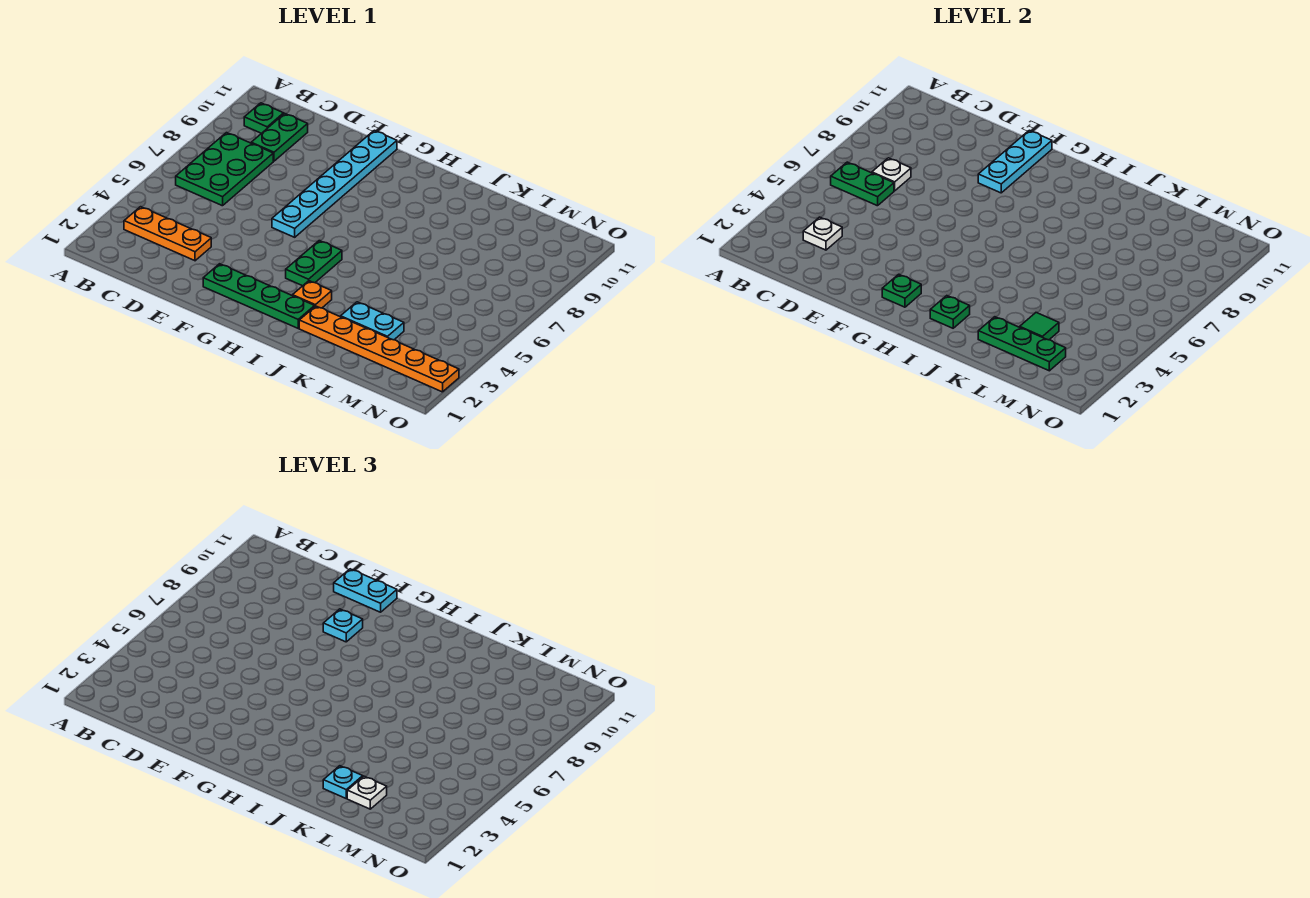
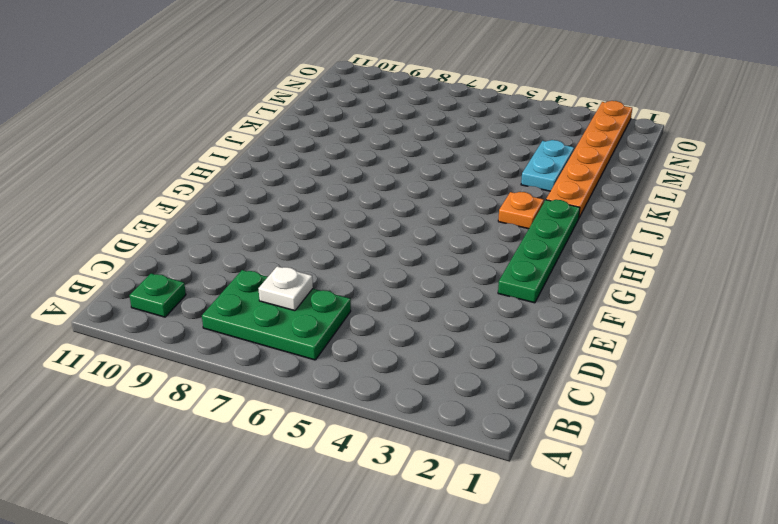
none -> orange plate B3:D3 level 1
none -> green plate C9:C10 level 1
none -> cyan plate F6:F11 level 1

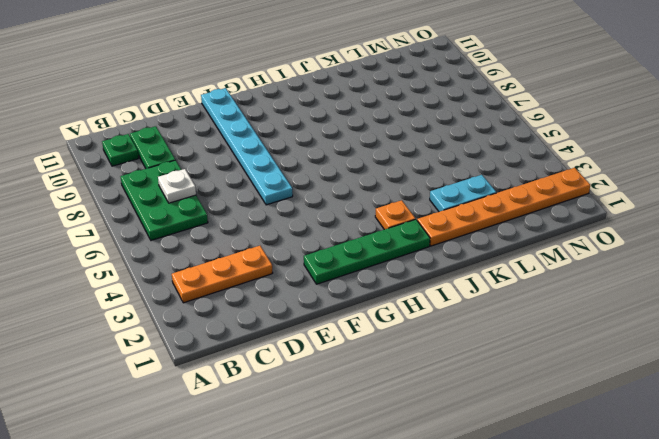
none -> green plate H4:H5 level 1
none -> green plate B6:C6 level 2
none -> white plate C3 level 2

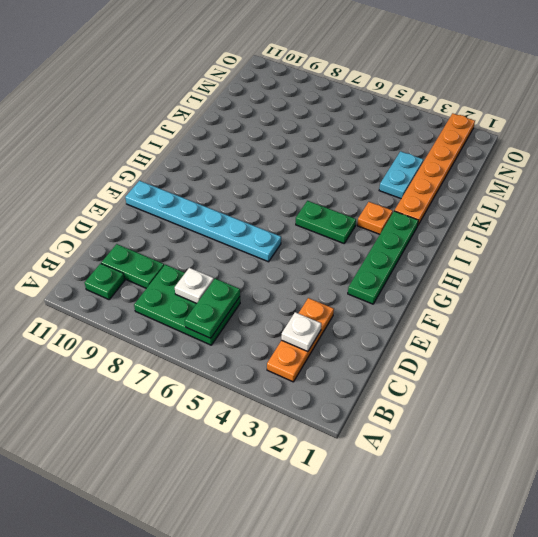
none -> cyan plate F9:F11 level 2
none -> green plate G2 level 2
none -> green plate I2 level 2

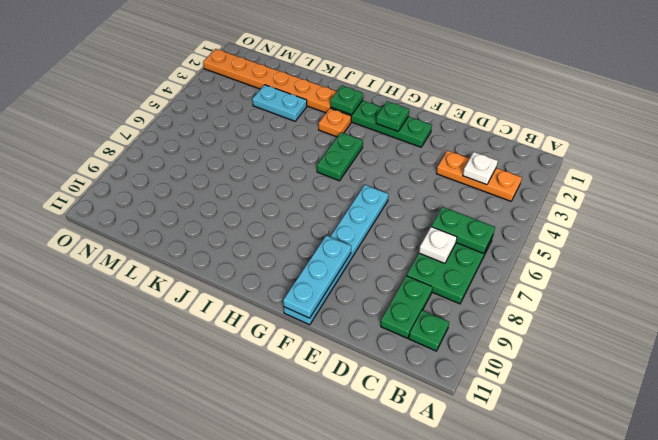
none -> green plate K2:M2 level 2
none -> green tile L3 level 2
none -> cyan plate E11:F11 level 3

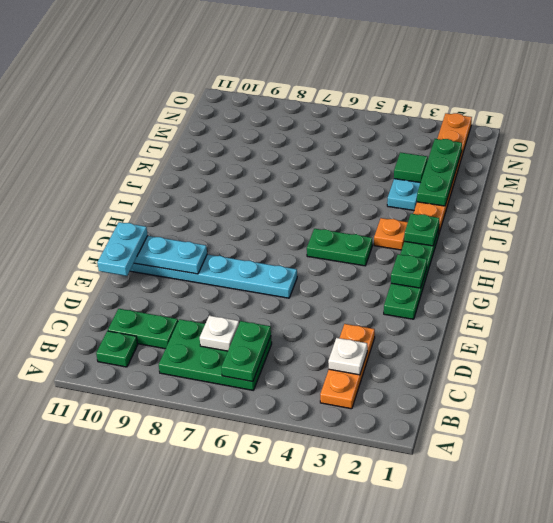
none -> cyan plate F9 level 3
none -> cyan plate K2 level 3
none -> white plate L2 level 3

